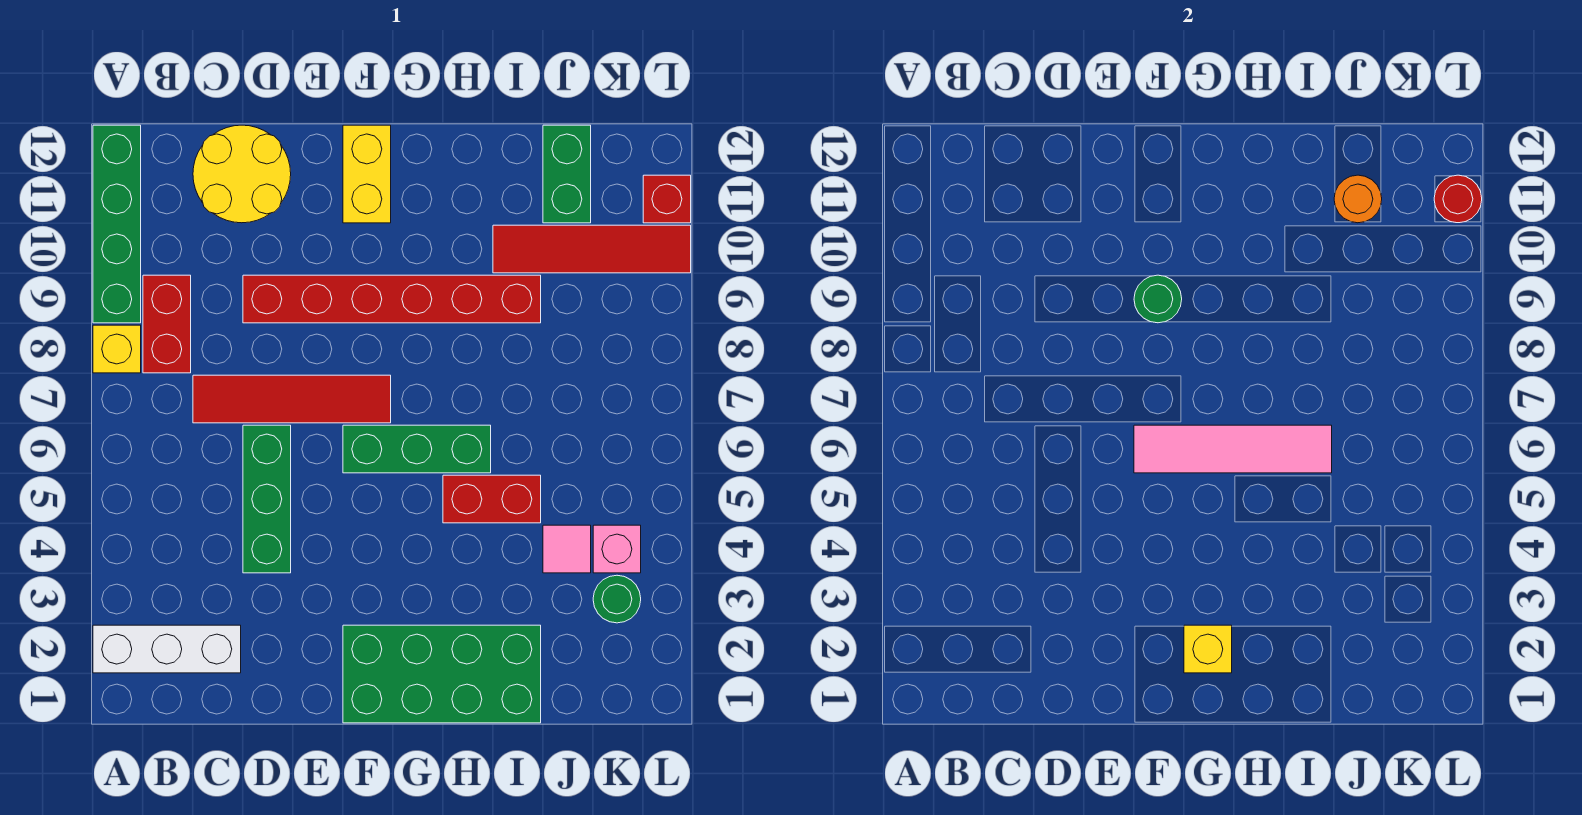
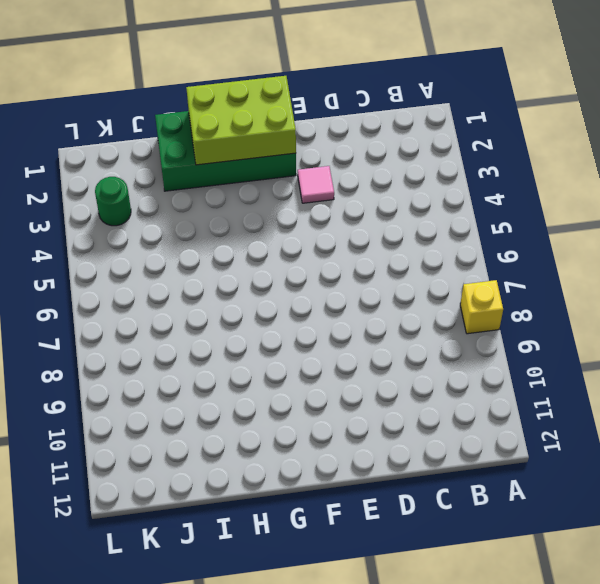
pink tile E3 level 1 -> pink tile J4 level 1
lime brick F1:H2 level 2 -> yellow brick G2 level 2
none -> white brick A2:C2 level 1
none -> green brick A9:A12 level 1
none -> red brick B8:B9 level 1

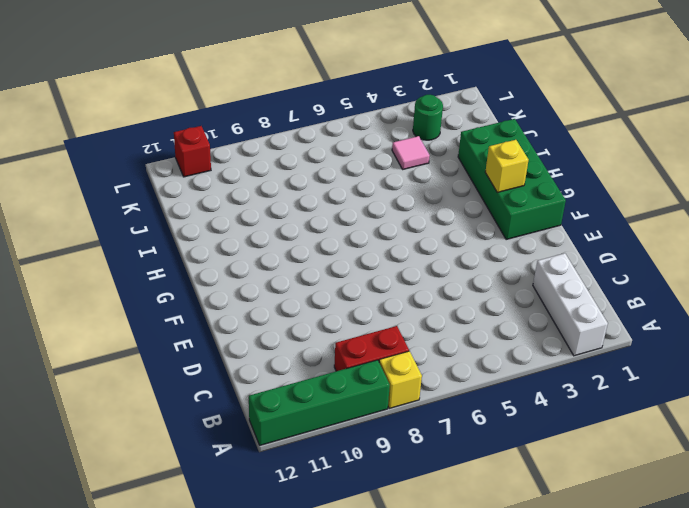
none -> red tile C7:F7 level 1
none -> yellow round brick C11:D12 level 1
none -> green brick D4:D6 level 1

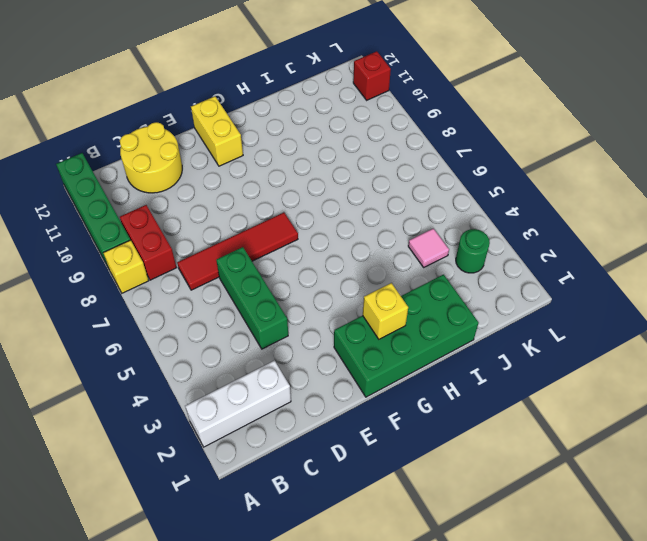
none -> red brick D9:I9 level 1
none -> green brick F6:H6 level 1
none -> red brick H5:I5 level 1

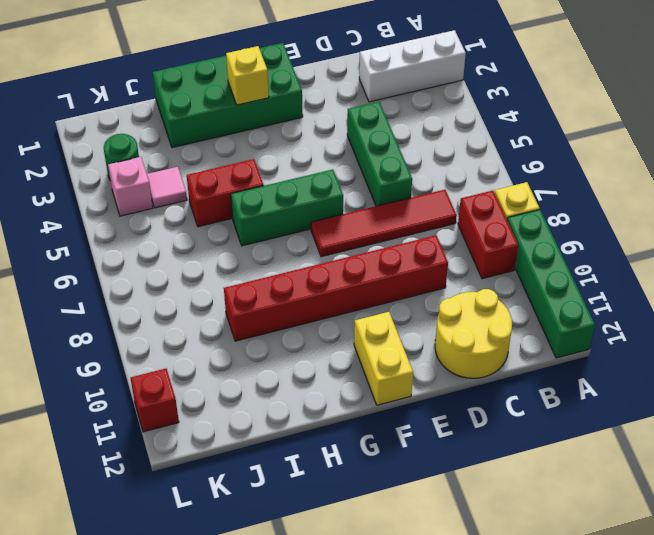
none -> red tile I10:L10 level 1
none -> green brick J11:J12 level 1
none -> pink tile F6:I6 level 2

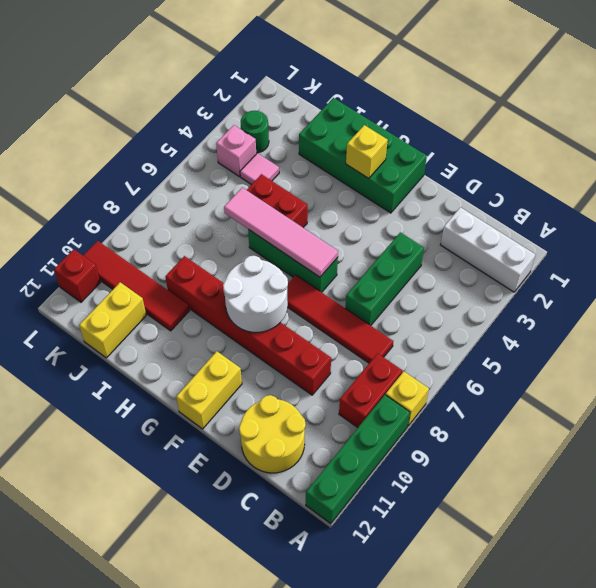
white round brick F8:G9 level 2 -> green round brick F9 level 2
yellow brick J11:J12 level 1 -> green brick J11:J12 level 1
none -> orange round brick J11 level 2
none -> red round brick L11 level 2

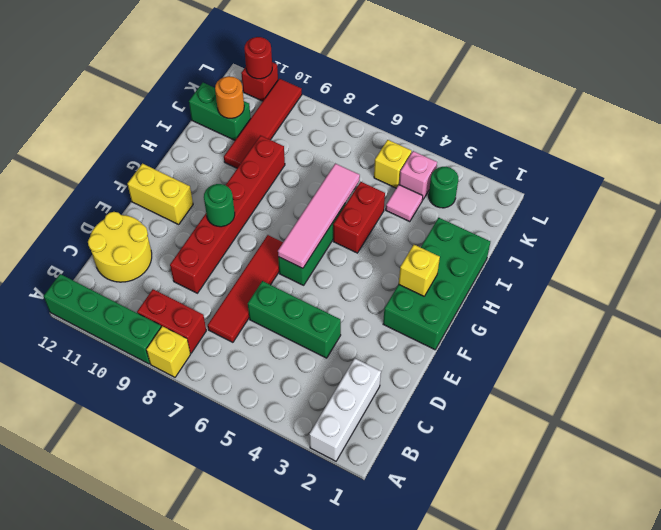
yellow brick K5 level 1 -> none

